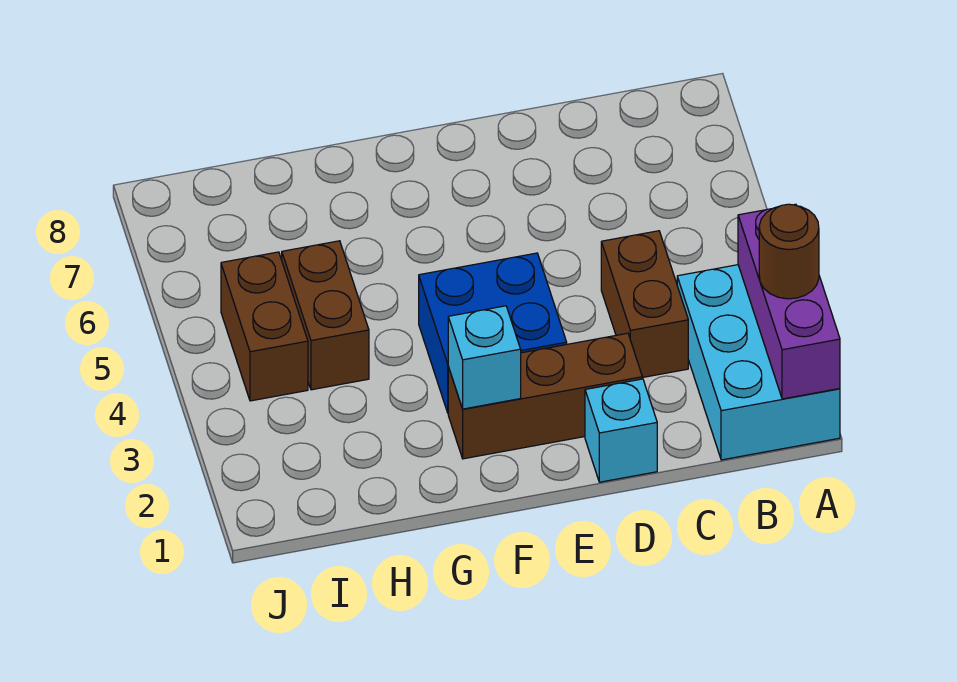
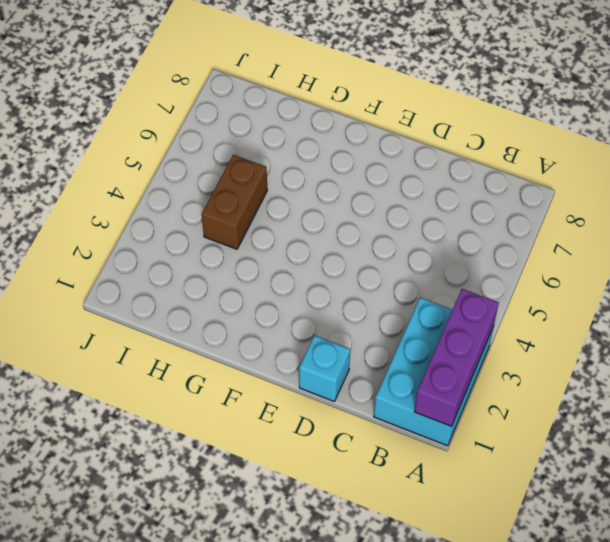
none -> brown brick C3:C4 level 1
none -> brown brick D2:F2 level 1

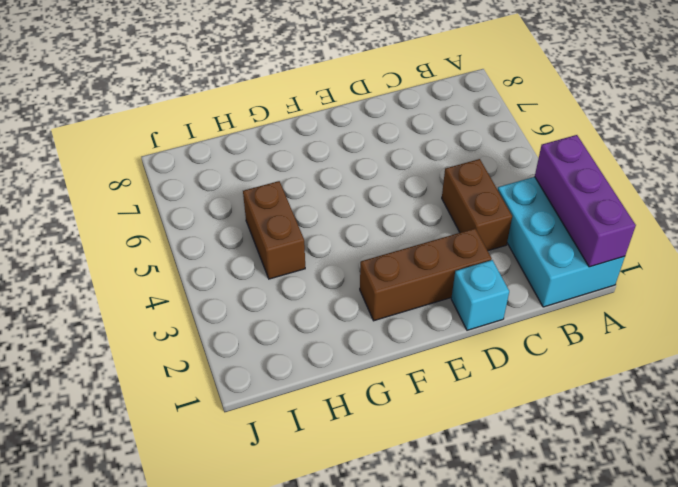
none -> blue brick E3:F4 level 1
none -> brown brick I4:I5 level 1

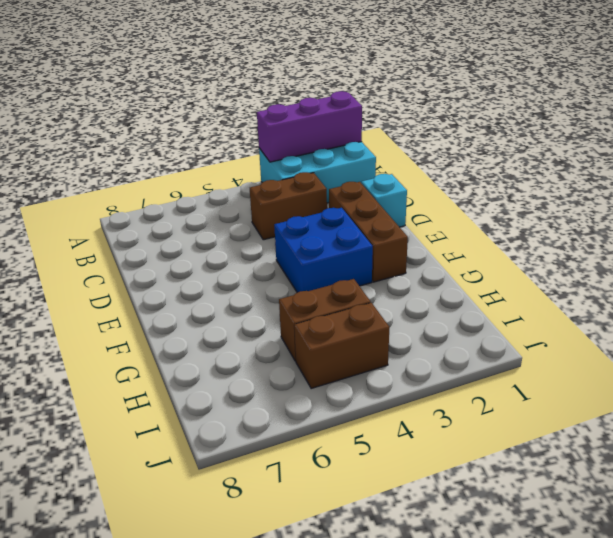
none -> cyan brick F2 level 2
none -> brown round brick A2 level 3

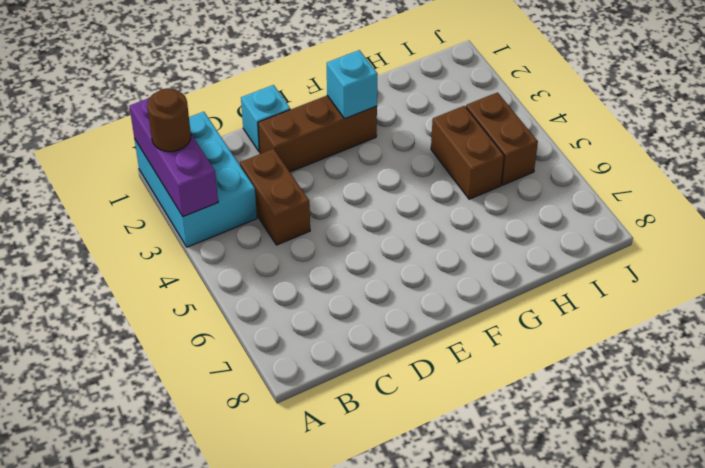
none -> blue brick E3:F4 level 1

